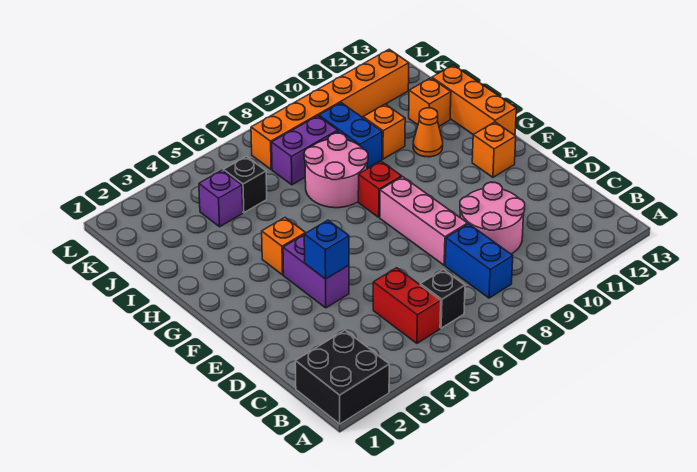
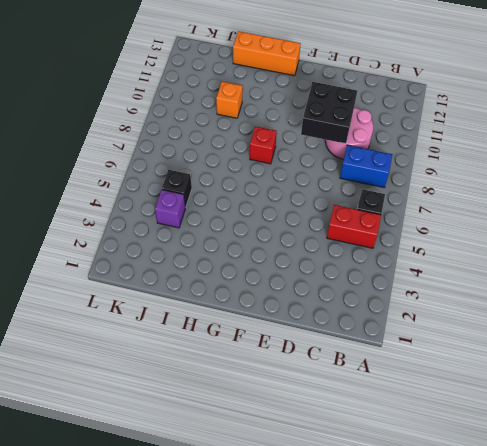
black brick D9:E10 level 2 -> black brick A1:B2 level 1
none -> pink brick D8:F8 level 1
none -> purple brick E4:F4 level 1
none -> orange brick F12 level 1

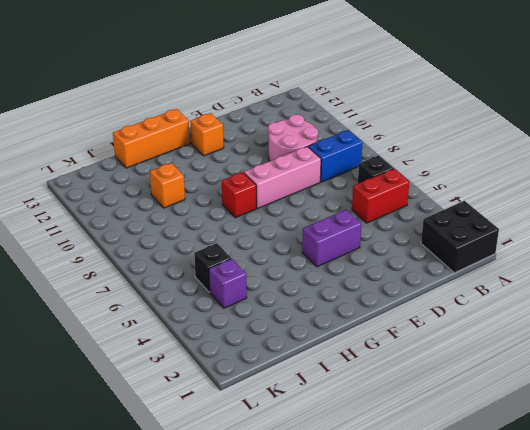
none -> orange brick G4 level 1
none -> pink round brick H7:I8 level 1
none -> orange cone H11 level 1

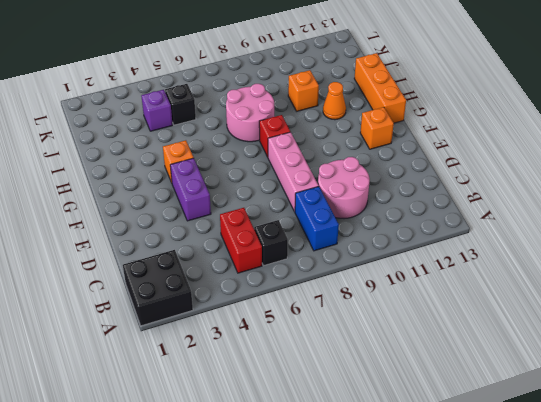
none -> blue brick I9:J9 level 1
none -> orange brick I12 level 1
none -> purple brick J7:J8 level 1

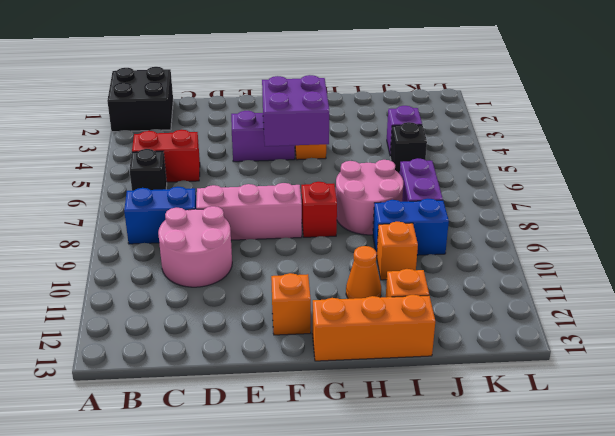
purple brick F4:G5 level 2 -> none
none -> orange brick K7:K12 level 1
none -> blue brick E4 level 2

